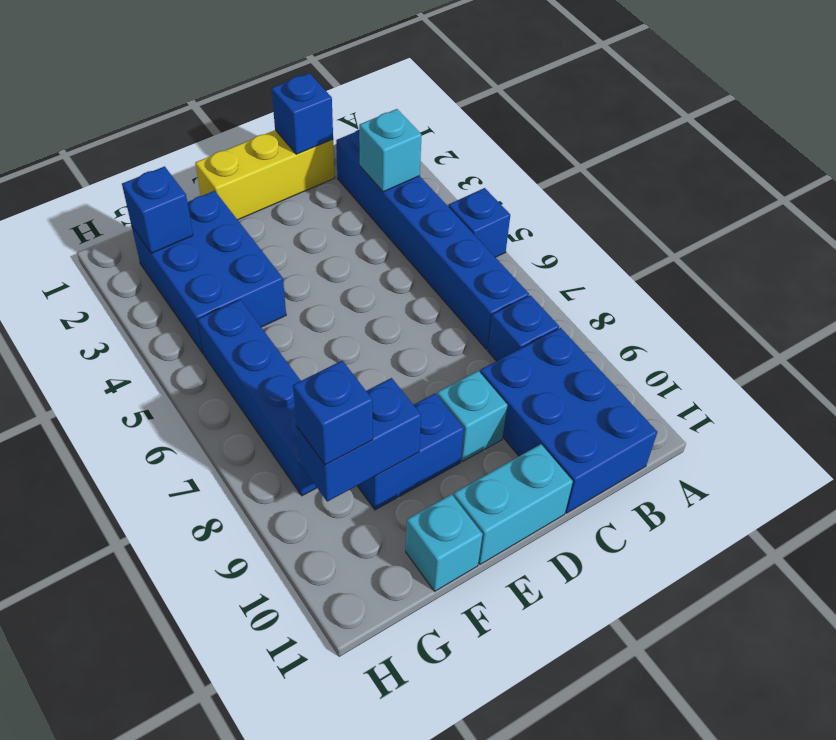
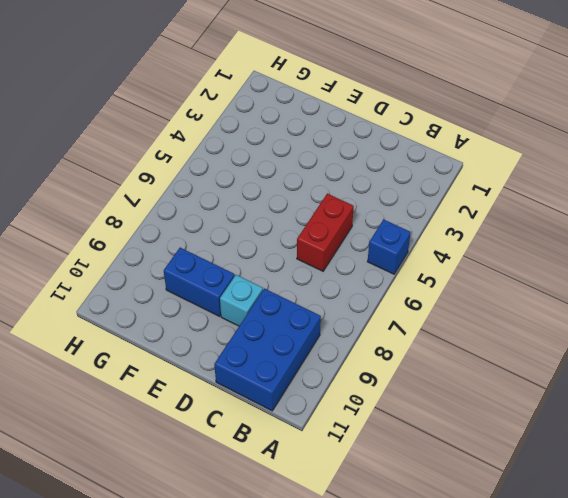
red brick C5:C6 level 1 -> none
none -> blue brick B2:B7 level 1
none -> blue brick B8 level 1
none -> yellow brick C1:E1 level 1

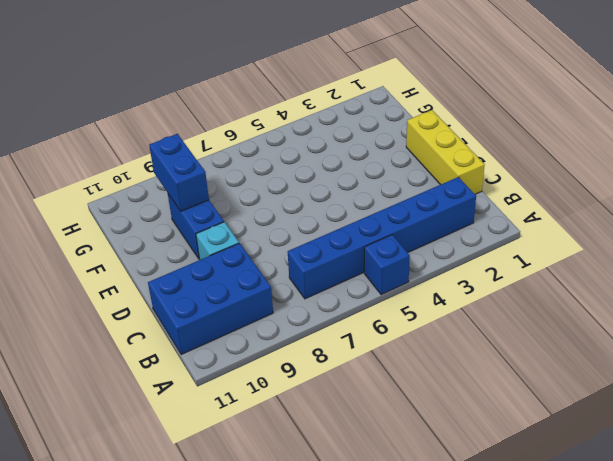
none -> blue brick B8 level 1
none -> cyan brick D11:E11 level 1
none -> blue brick F2:G4 level 1

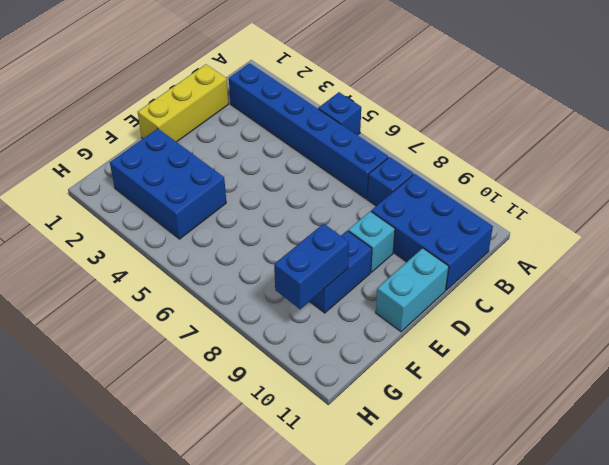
none -> cyan brick F11 level 1
none -> blue brick G5:G8 level 1
none -> cyan brick B3 level 2

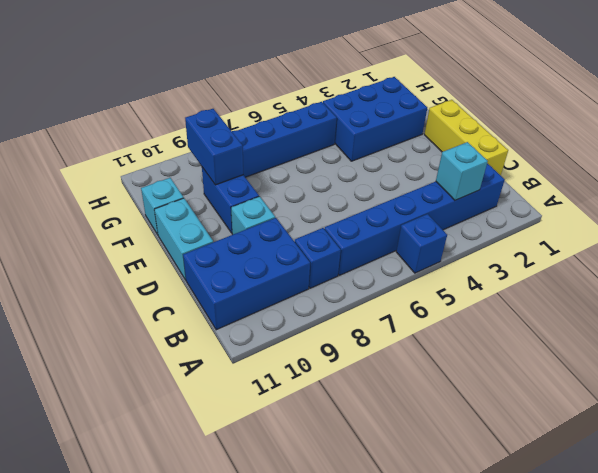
none -> blue brick C1 level 2
none -> blue brick G2 level 2
none -> blue brick G9 level 3

